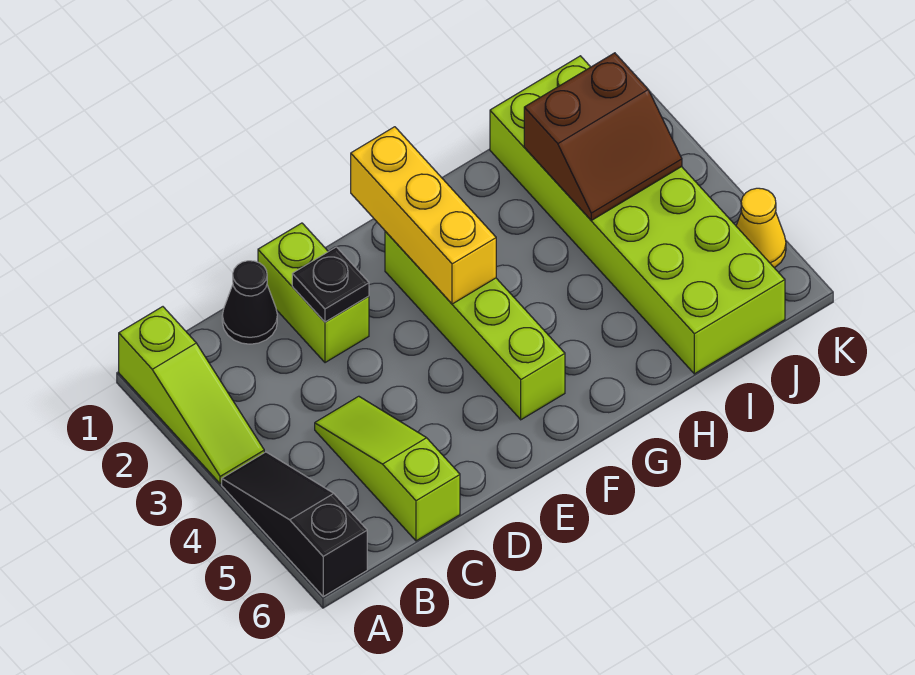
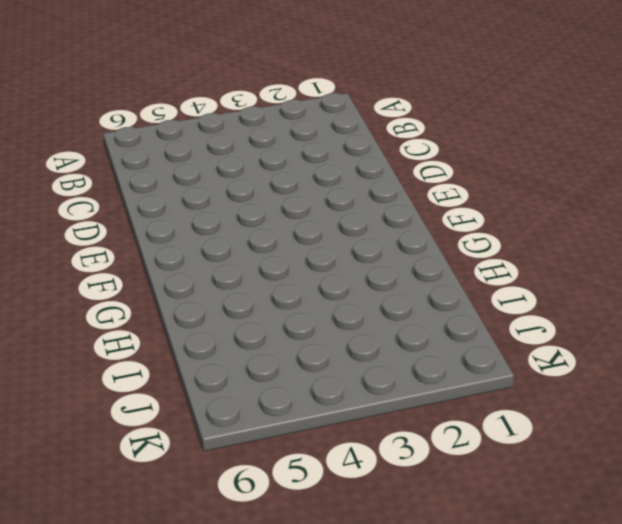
none -> lime slope A1:A3 level 1 top 1
none -> black slope A4:A6 level 1 top 6

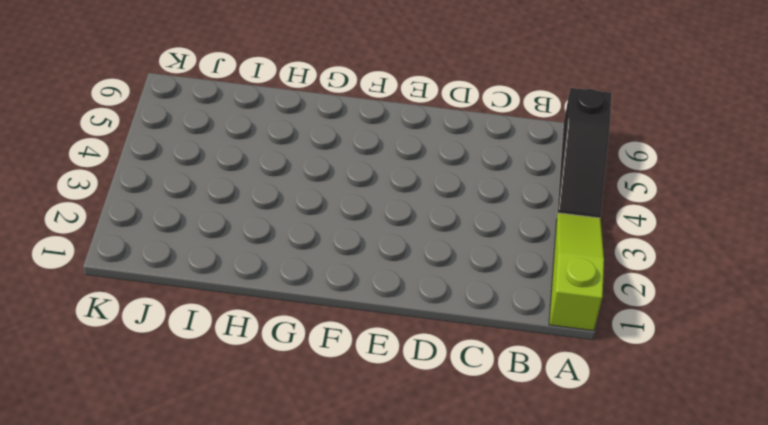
none -> black cone C1 level 1
none -> lime slope C4:C6 level 1 top 6

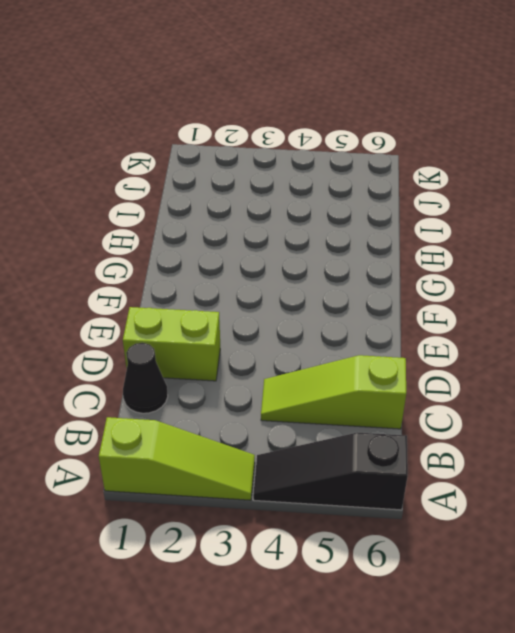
none -> lime brick F2:F5 level 1
none -> lime brick I1:J6 level 1

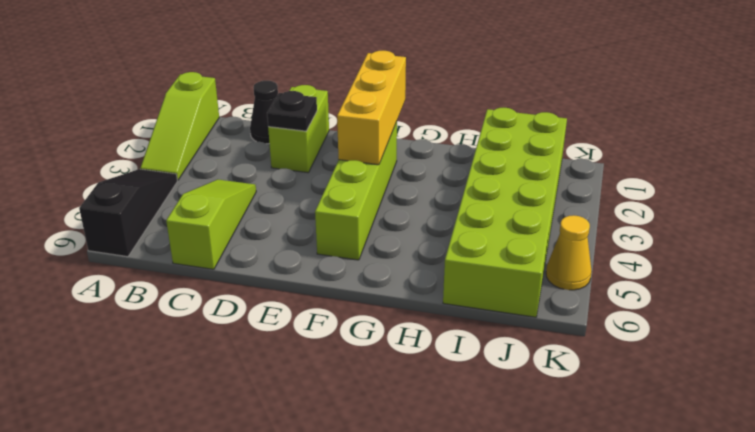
none -> brown slope I2:J3 level 2 top 2

